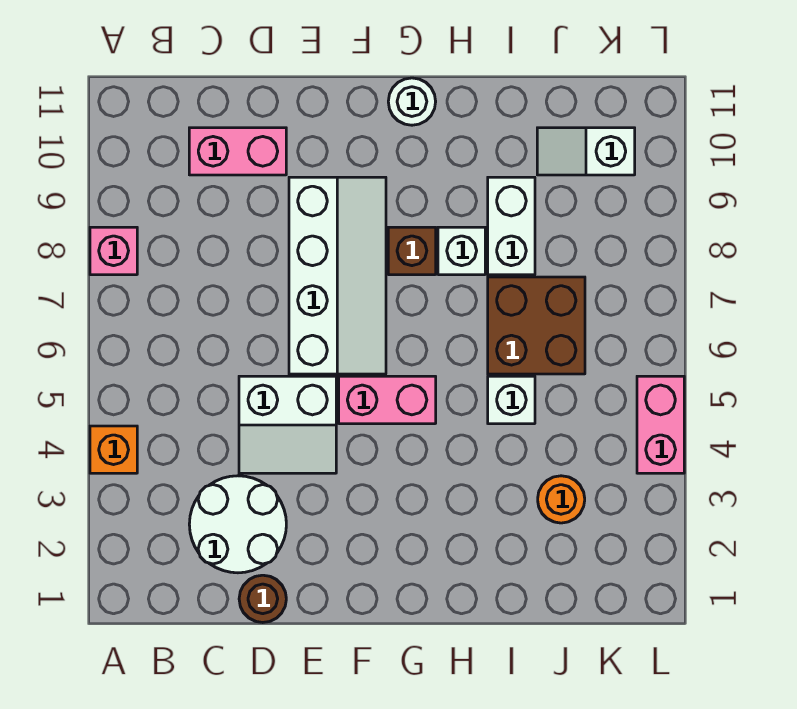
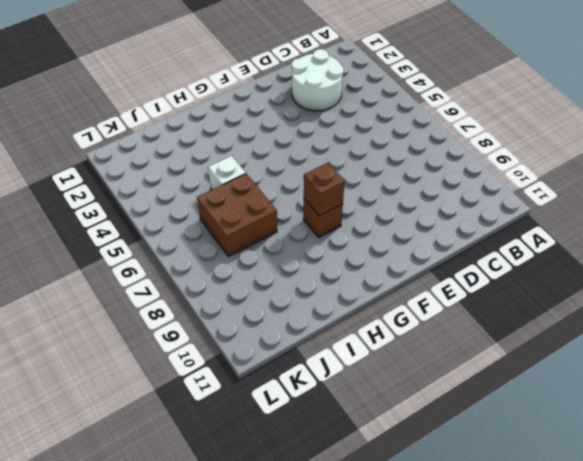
brown brick G8 level 2 -> none
none -> orange brick A4 level 1
none -> pink brick A8 level 1
none -> pink brick C10:D10 level 1

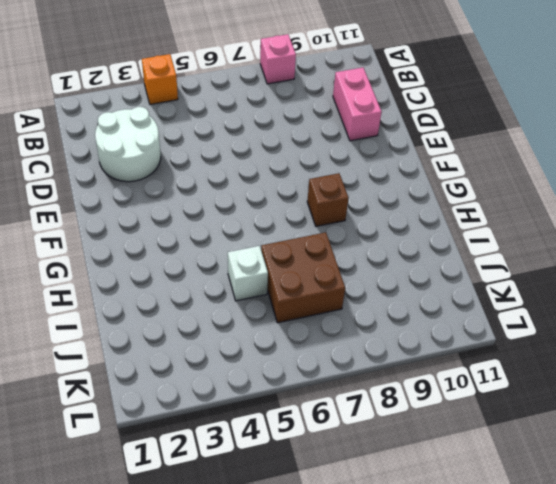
none -> brown round brick D1 level 1
none -> white slope D4:E5 level 1 top 5
none -> white slope E6:F9 level 1 top E

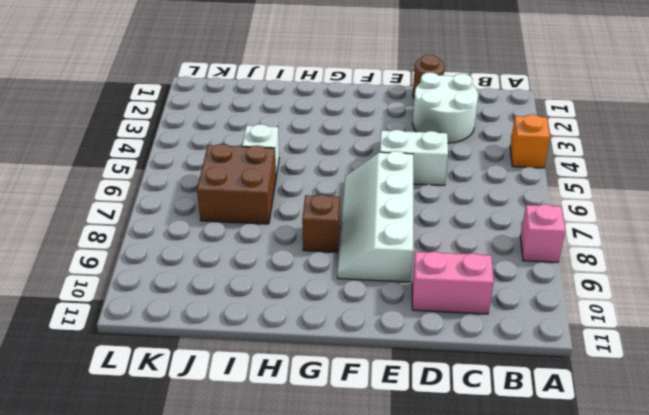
none -> pink brick F5:G5 level 1
none -> white round brick G11 level 1
none -> white brick H8 level 1

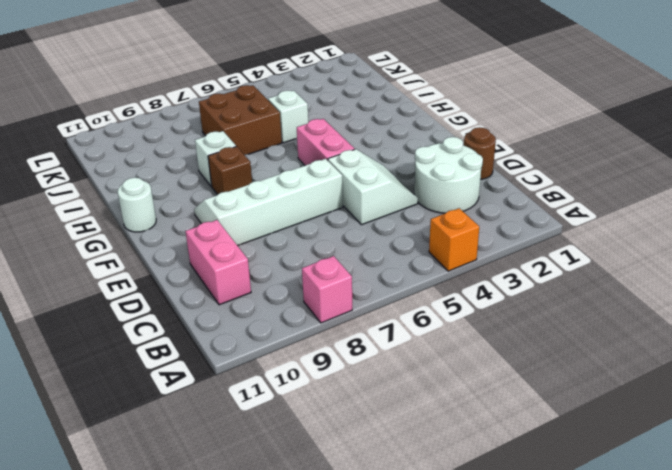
none -> white brick I8:I9 level 1
none -> orange round brick J3 level 1
none -> white slope J10:K10 level 1 top K

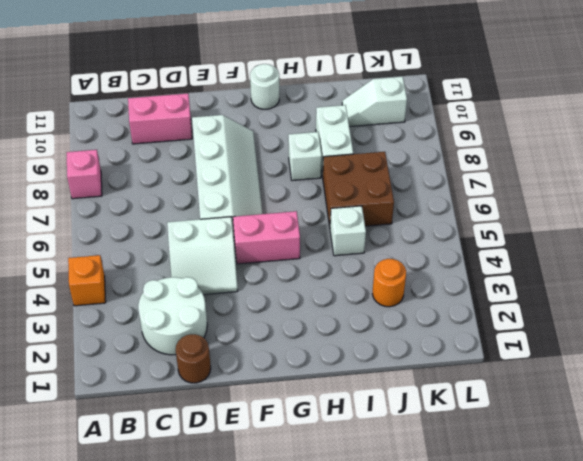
none -> brown brick G8 level 1
none -> pink brick L4:L5 level 1

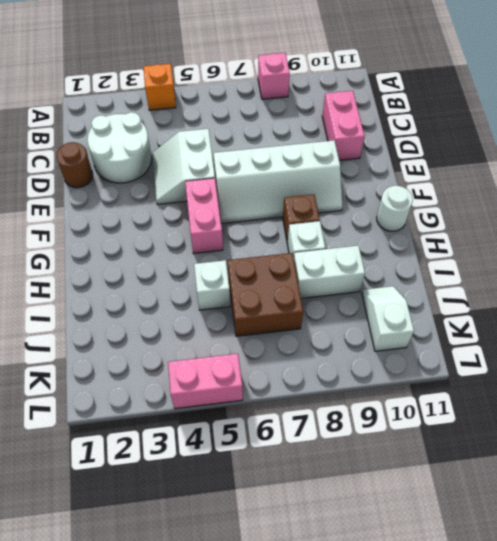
none -> orange round brick J3 level 1

